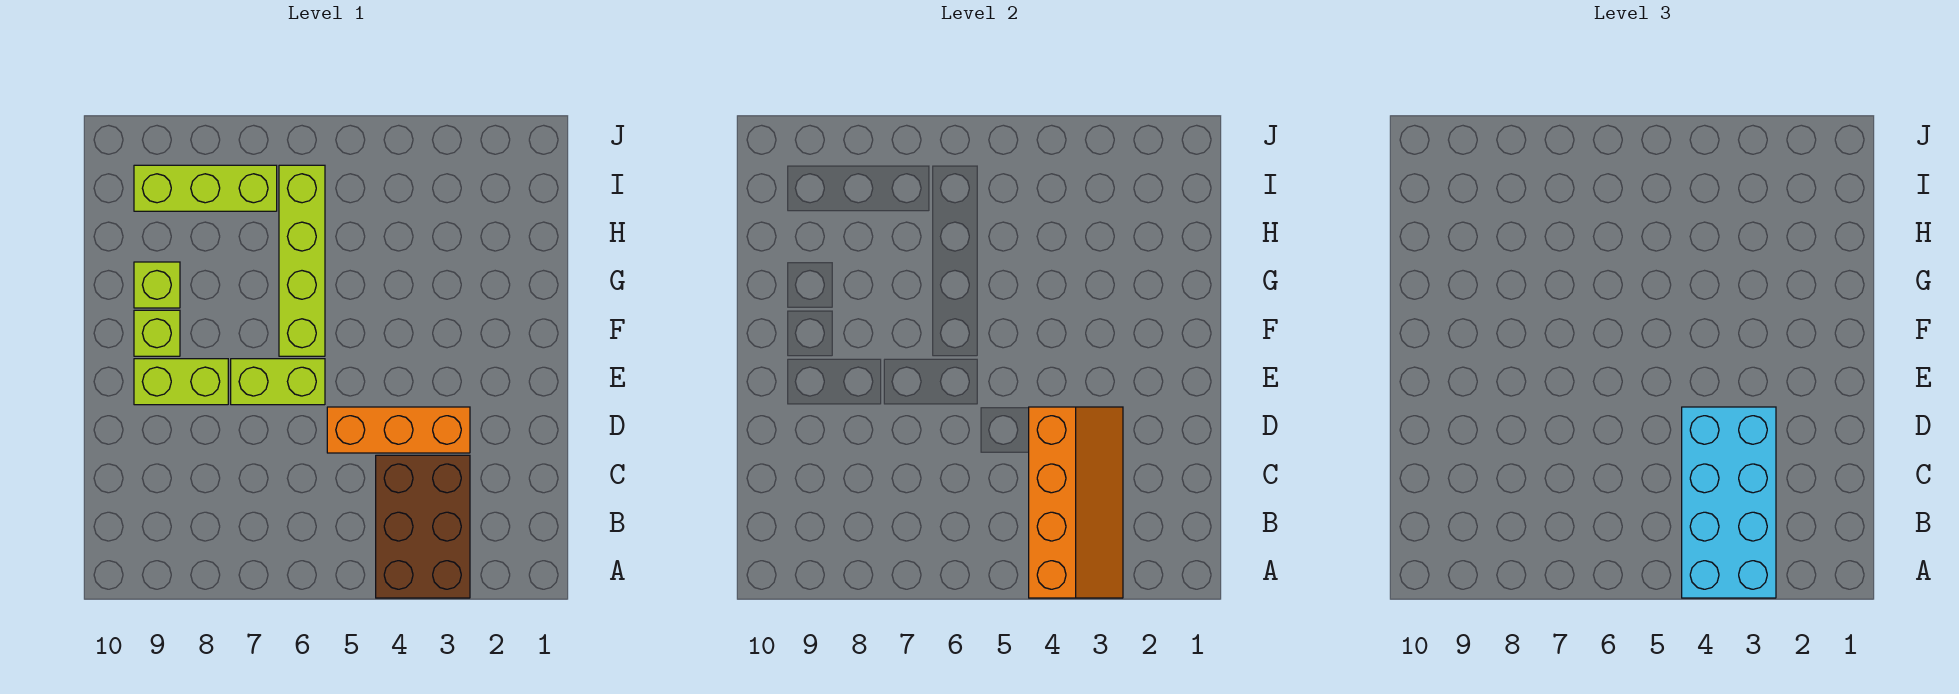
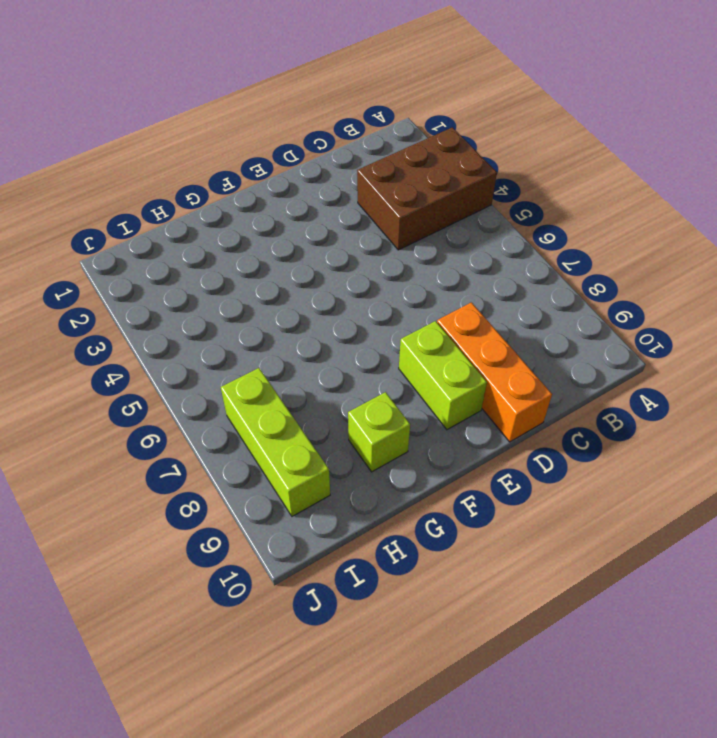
orange brick D8:D10 level 1 -> orange brick D3:D5 level 1
none -> lime brick E6:E7 level 1
none -> lime brick F6:I6 level 1

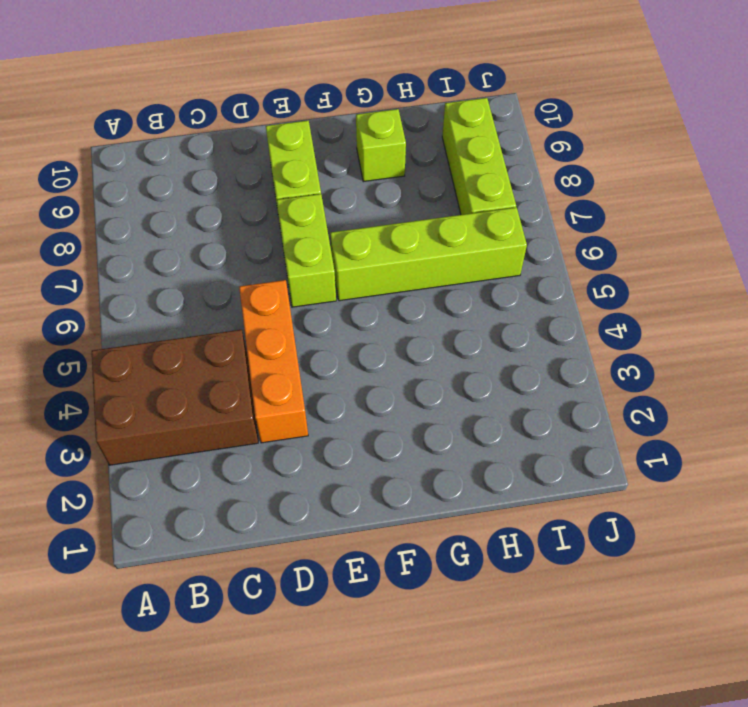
none -> lime brick F9 level 1
none -> orange slope A3:D4 level 2 top 4

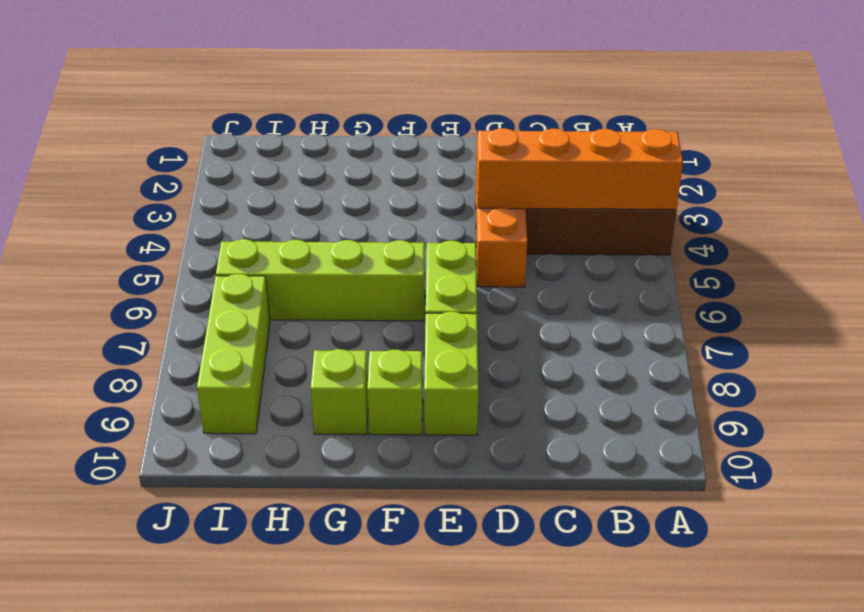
none -> cyan brick A3:D4 level 3

